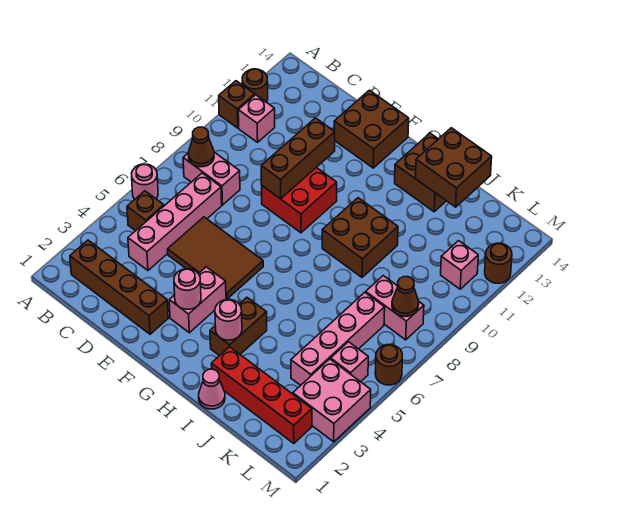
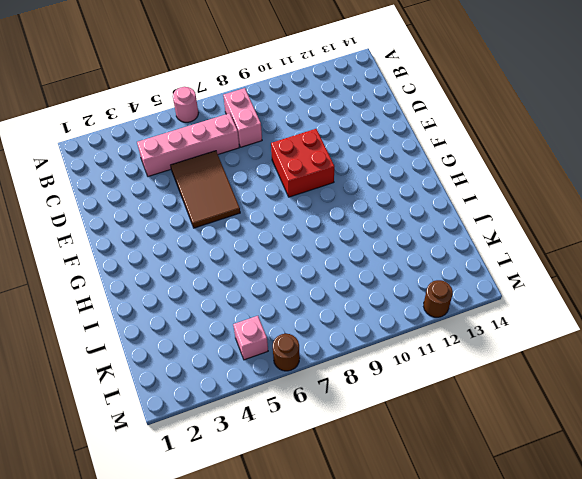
none -> brown brick A11 level 1
none -> brown round brick A12 level 1
none -> brown brick B2:E2 level 1
none -> brown brick B5 level 1

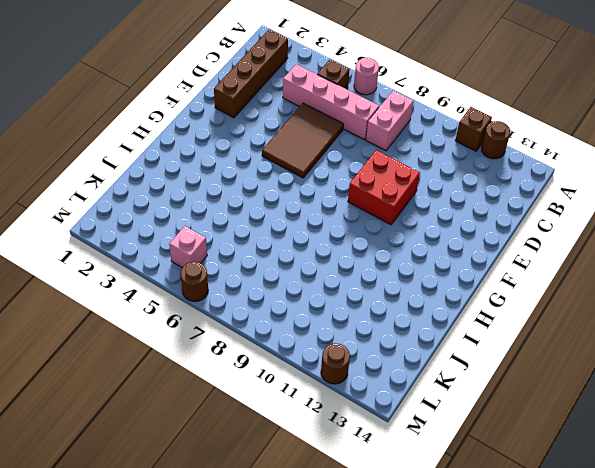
none -> pink brick B11 level 1
none -> brown brick E13:F14 level 1
none -> pink brick F3:F4 level 1
none -> brown brick H3:H4 level 1

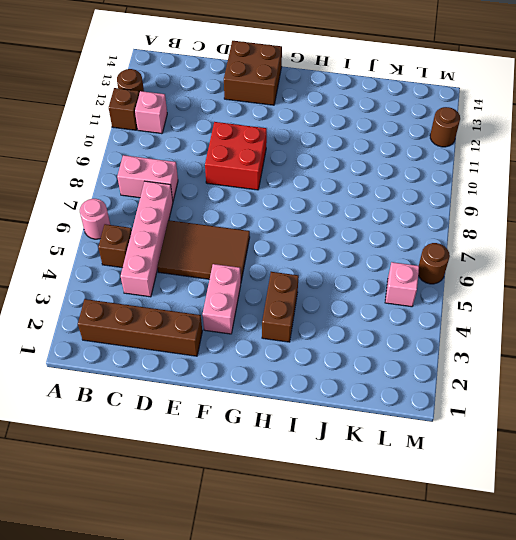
none -> brown brick H9:I10 level 1
none -> brown brick H13:I14 level 1
none -> pink cone I1 level 1
none -> red brick I2:L2 level 1

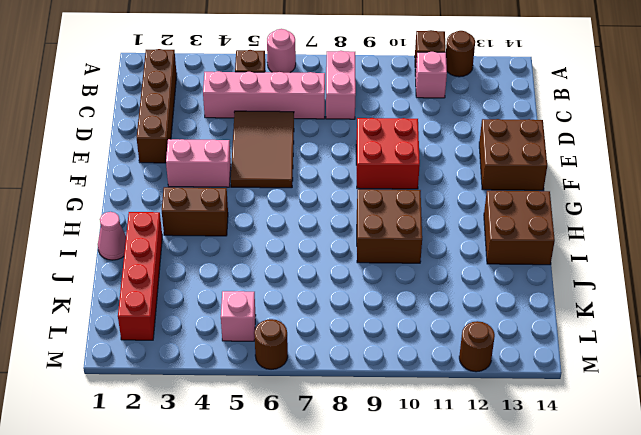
none -> pink brick K4:K7 level 1
none -> pink brick K8:L8 level 1
none -> pink brick L3:M4 level 1
none -> pink brick L11 level 1

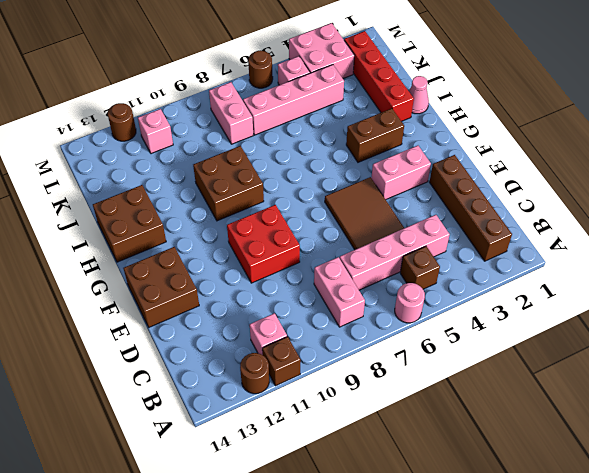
none -> brown cone B8 level 2
none -> brown brick E9:E11 level 2
none -> pink round brick F3 level 2
none -> pink round brick H3 level 2

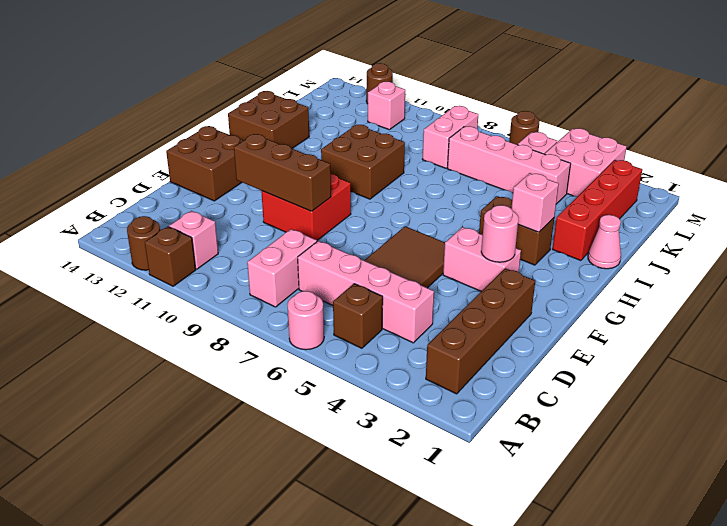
pink brick H3 level 2 -> pink round brick H3 level 2
none -> brown cone B8 level 2
none -> brown brick I13:J14 level 2
none -> brown cone L8 level 2

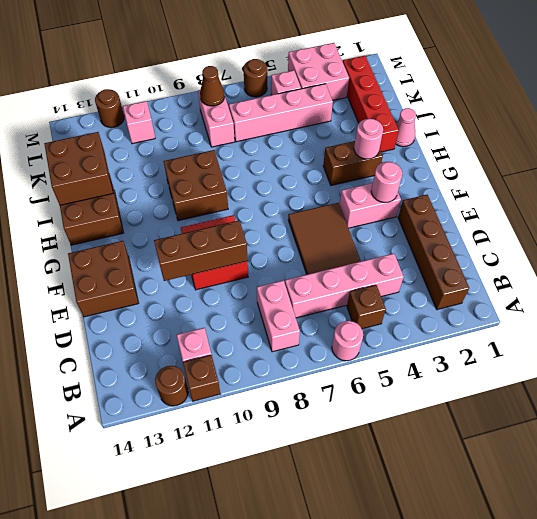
none -> brown cone B8 level 2

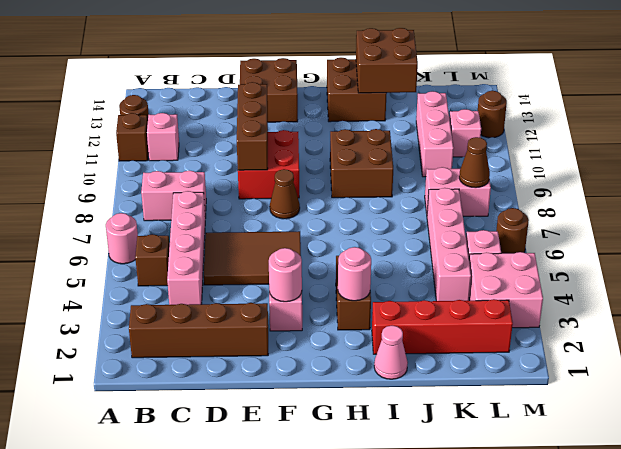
brown cone F8 level 1 -> brown cone B8 level 2
pink brick K10:K12 level 1 -> none

